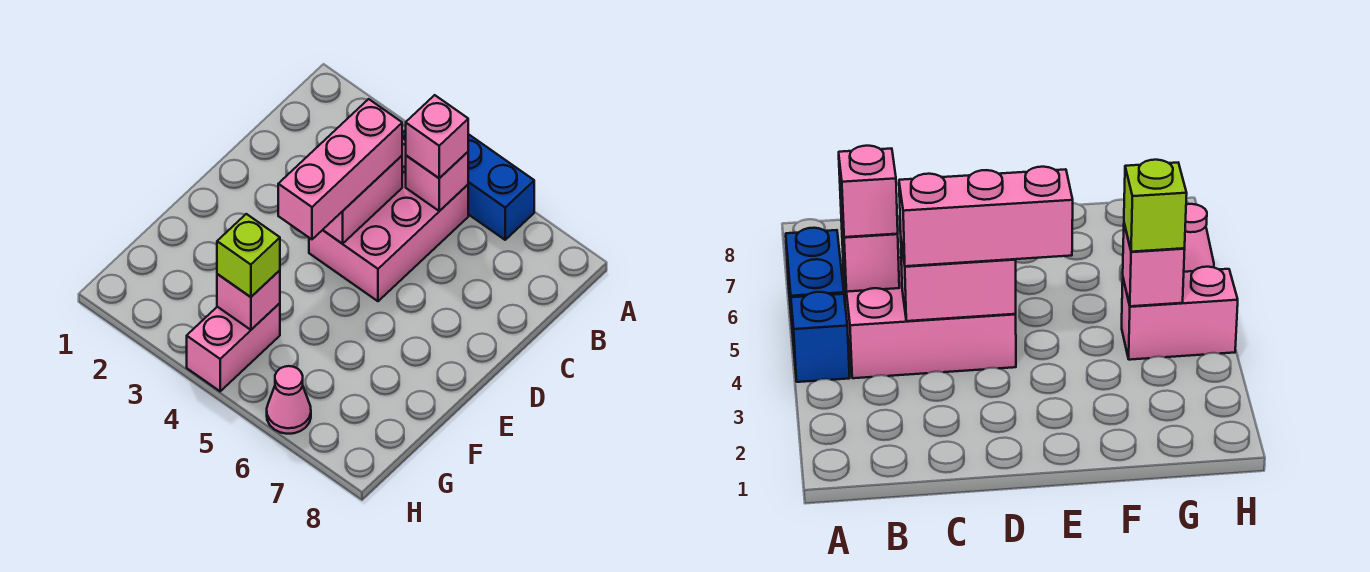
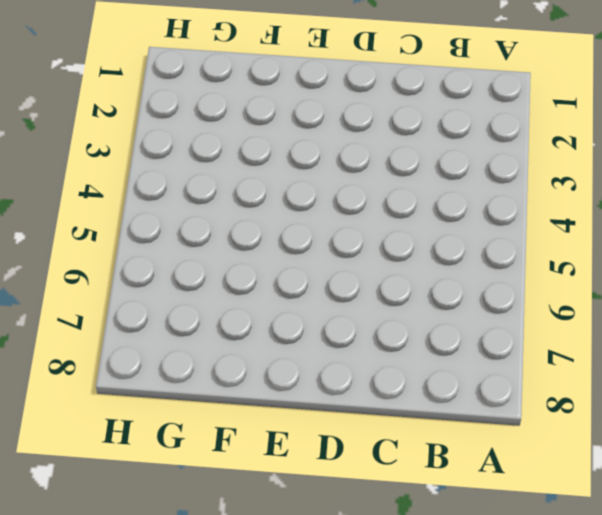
none -> blue brick A4 level 1
none -> blue brick A5:A6 level 1

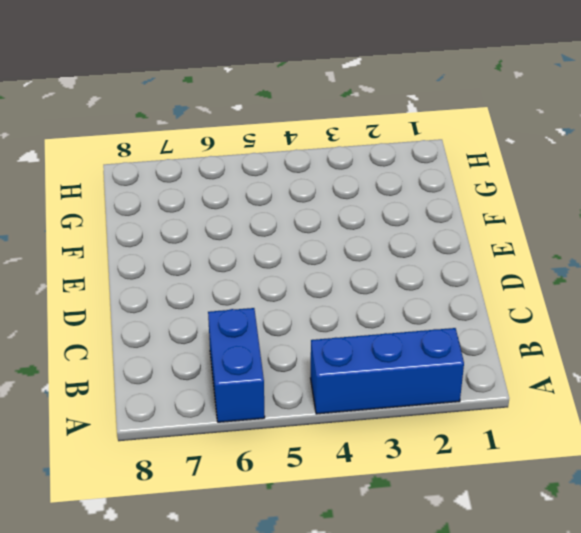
blue brick A2:A4 level 1 -> blue brick A4 level 1
blue brick A6:B6 level 1 -> blue brick A5:A6 level 1
none -> pink brick B4:D5 level 1
none -> pink brick G4:H4 level 1

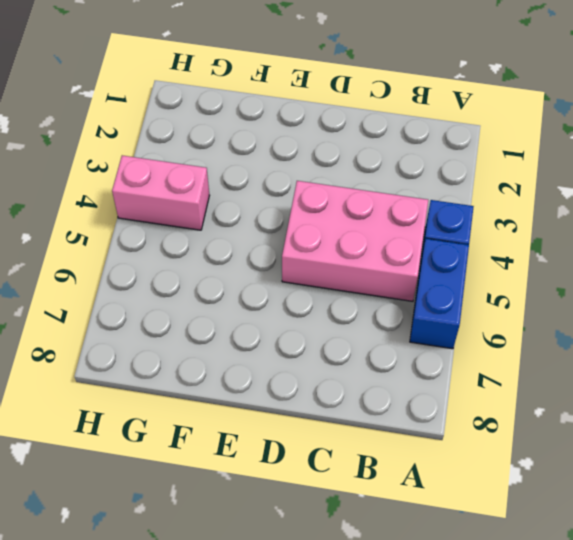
none -> pink cone H6 level 1
none -> pink brick B5 level 2

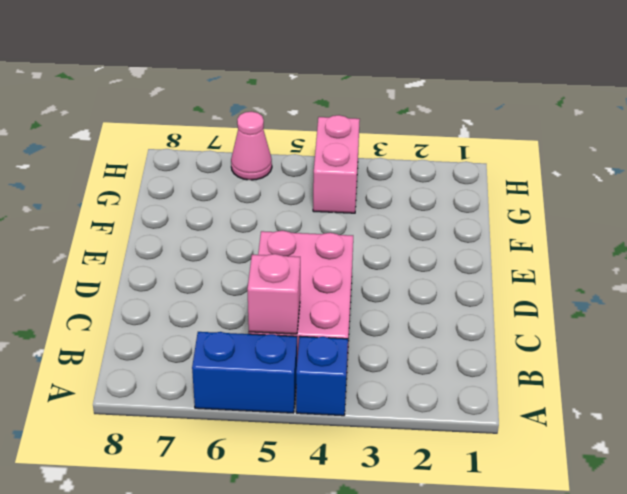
none -> pink brick C4:D4 level 2
none -> pink brick G4 level 2

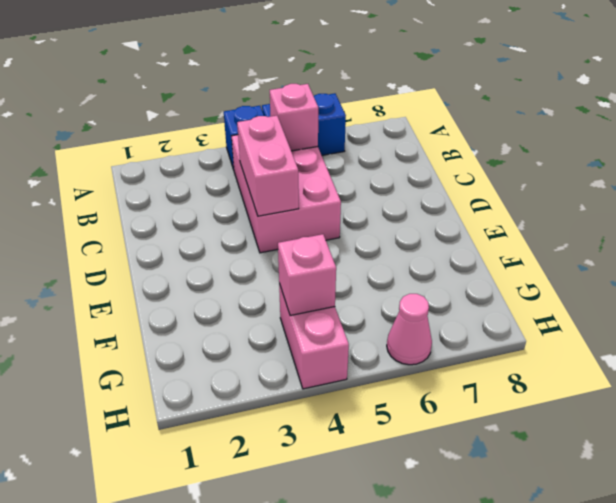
none -> pink brick B5 level 3
none -> pink brick C4:E4 level 3

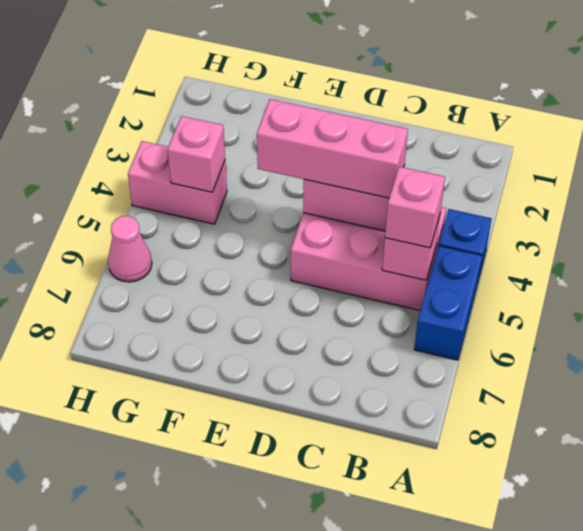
none -> lime brick G4 level 3

